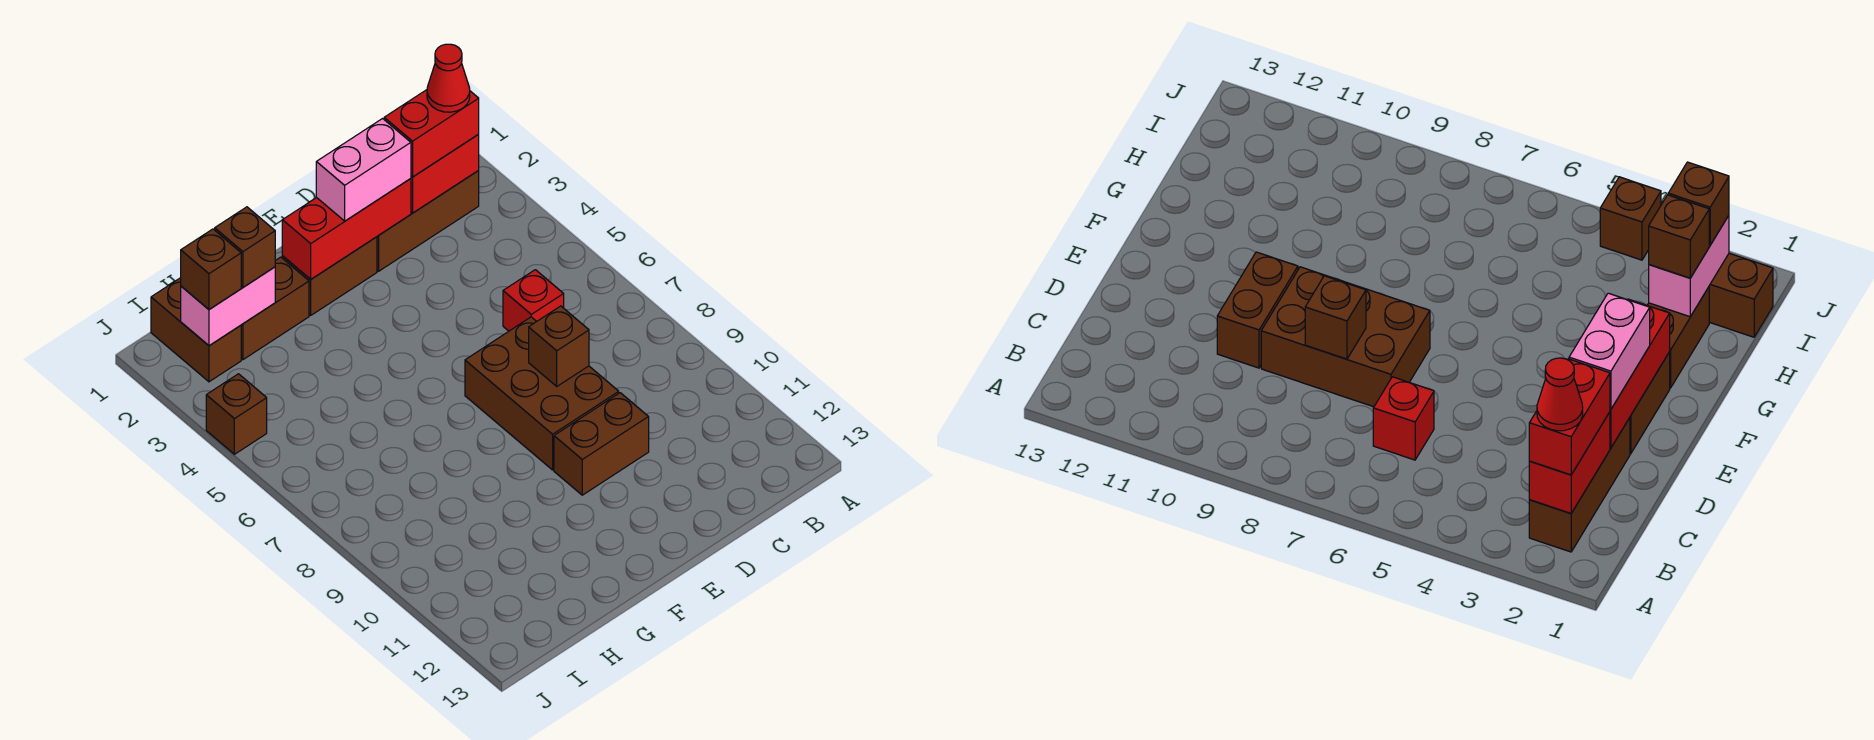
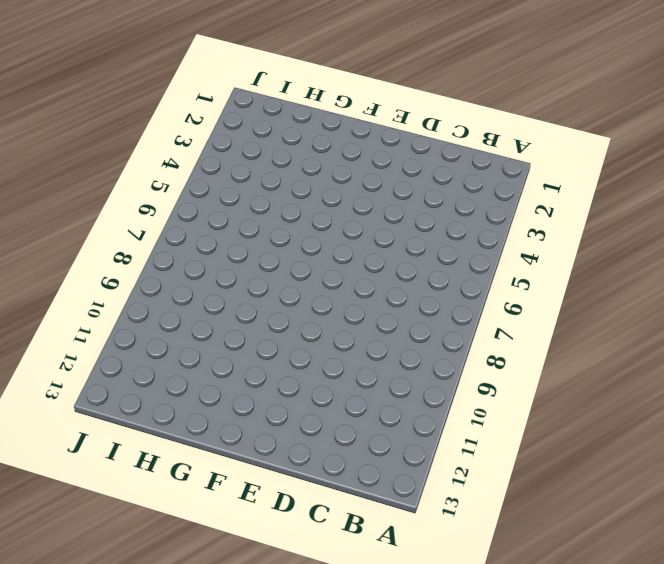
none -> brown brick B2:D2 level 1
none -> red brick C6 level 1
none -> brown brick D7:E9 level 1

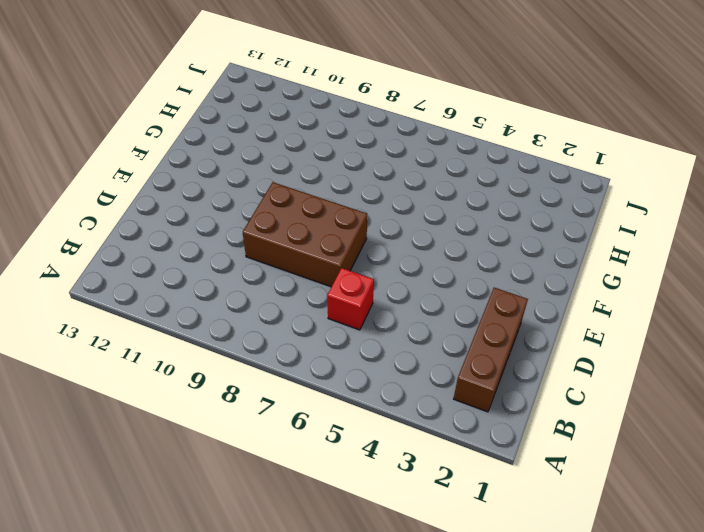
none -> brown brick D10:E10 level 1
none -> brown brick E2:F2 level 1
none -> brown brick G2:H2 level 1

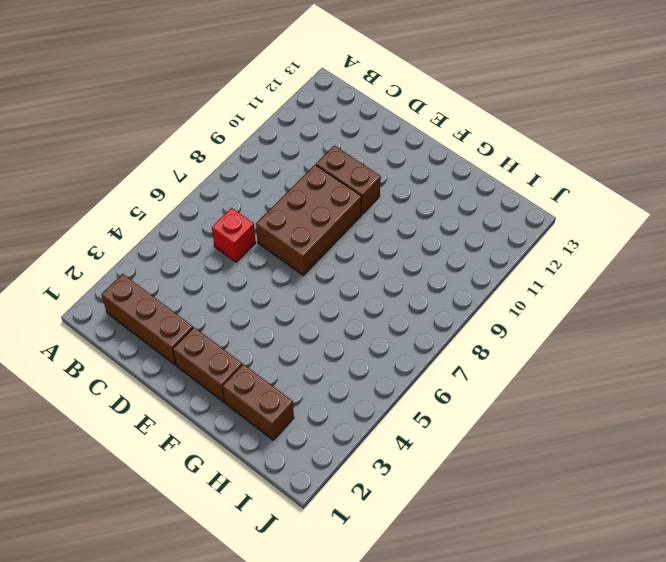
none -> brown brick I1:I2 level 1
none -> brown brick J4 level 1
none -> red brick B2:C2 level 2

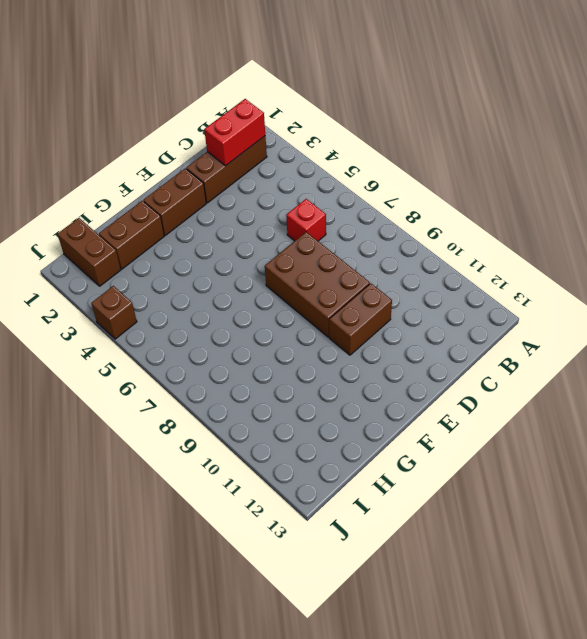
none -> red brick D2:F2 level 2
none -> brown brick D8 level 2
none -> pink brick H2:I2 level 2

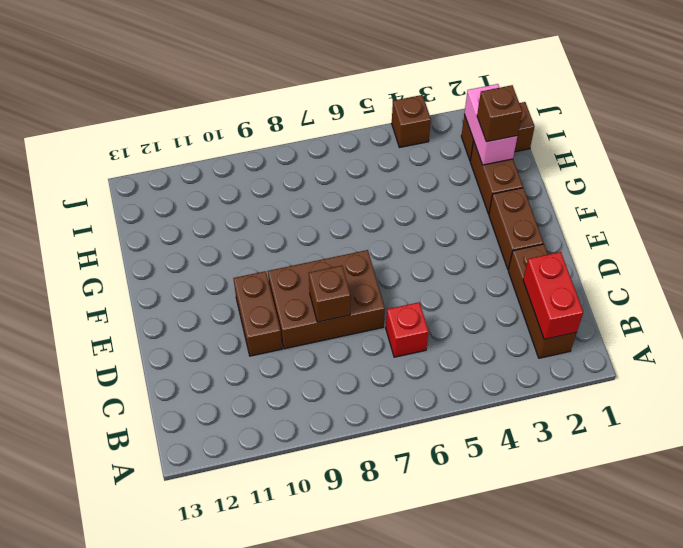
none -> red brick D2:F2 level 2
none -> red brick B2:C2 level 3
none -> pink brick D2:E2 level 3

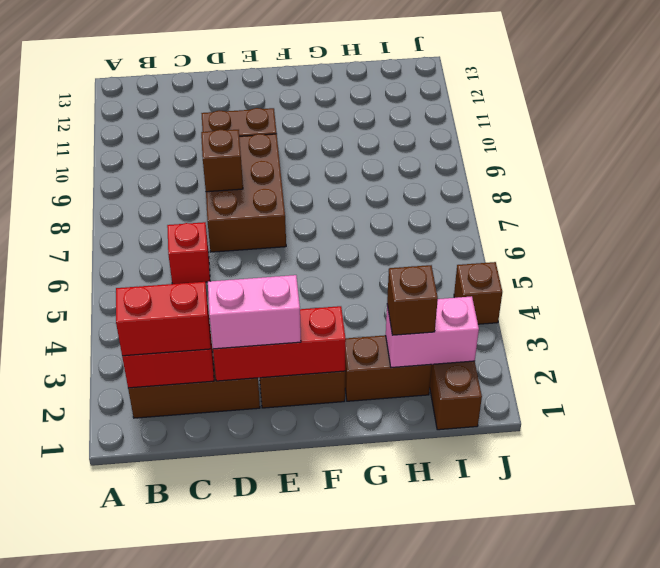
none -> brown brick I2 level 3
none -> red cone B2 level 4

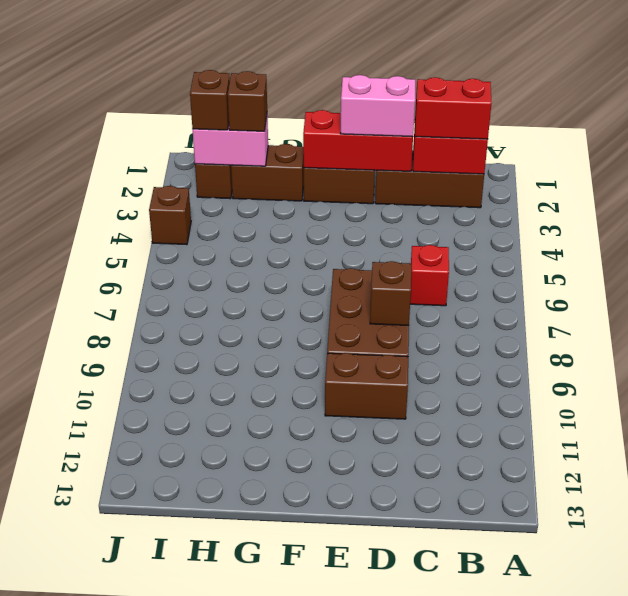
none -> red cone B2 level 4

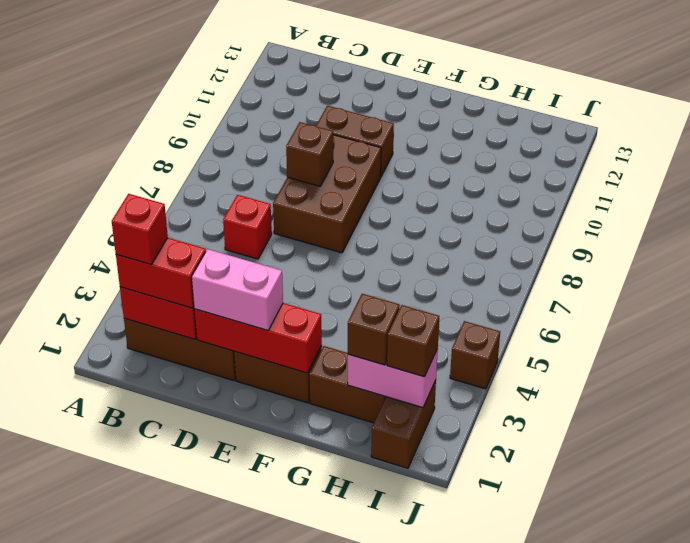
red brick B2 level 4 -> red cone B2 level 4

